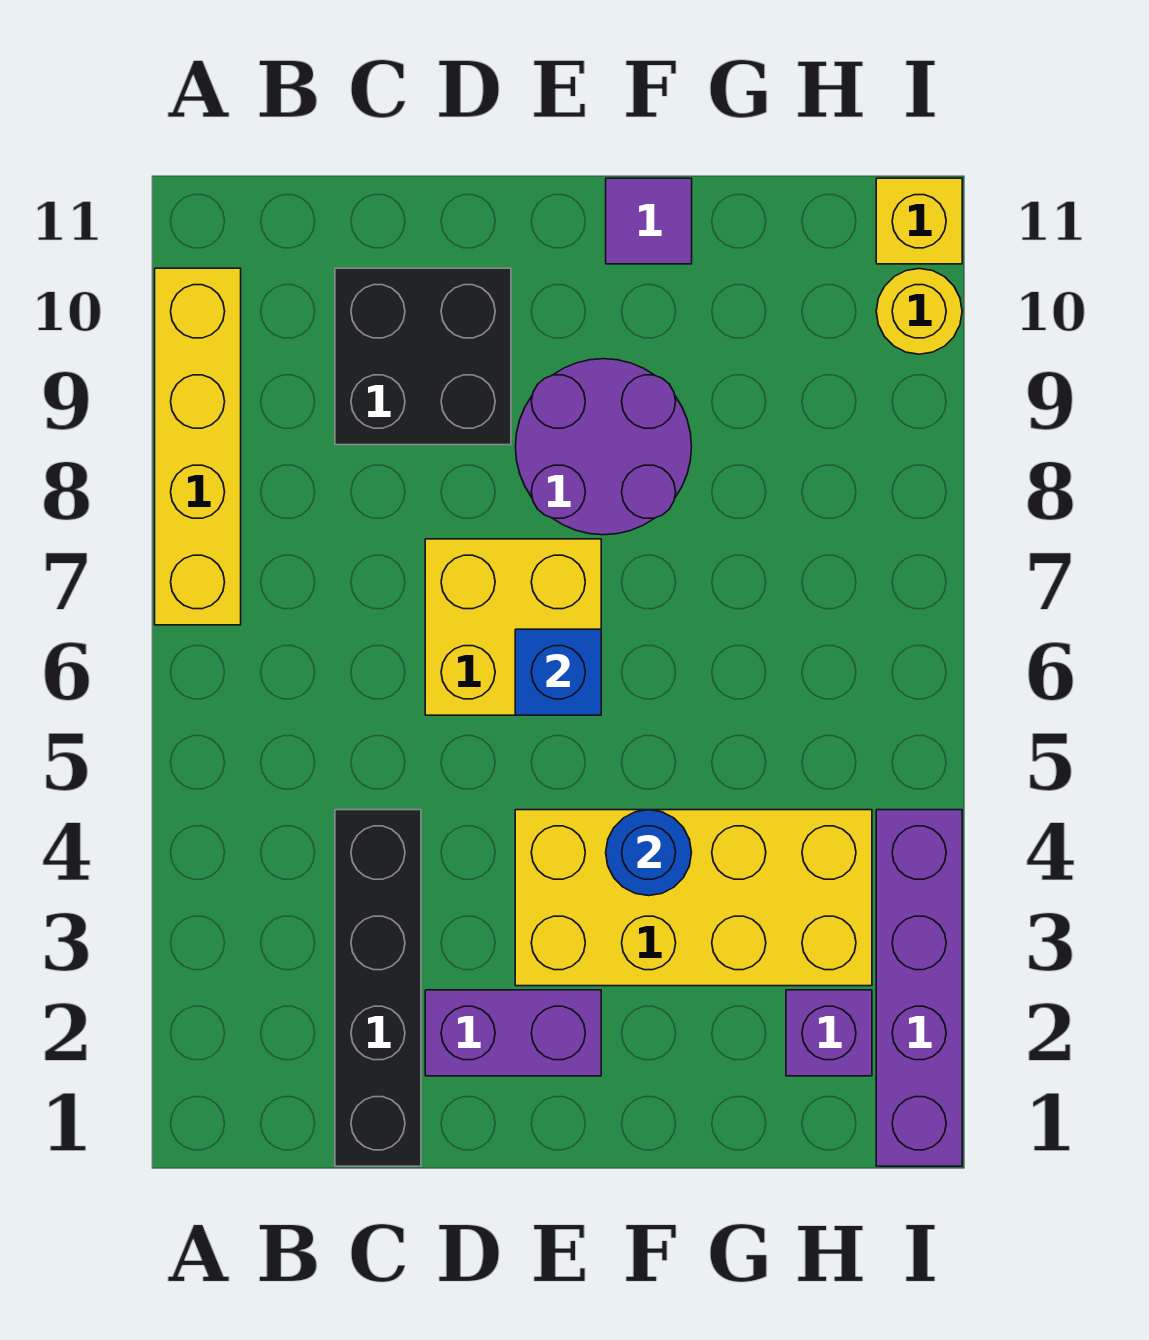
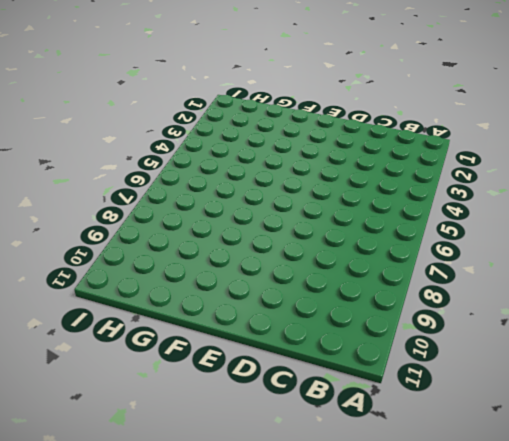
none -> yellow brick A7:A10 level 1
none -> black brick C1:C4 level 1
none -> black brick C9:D10 level 1

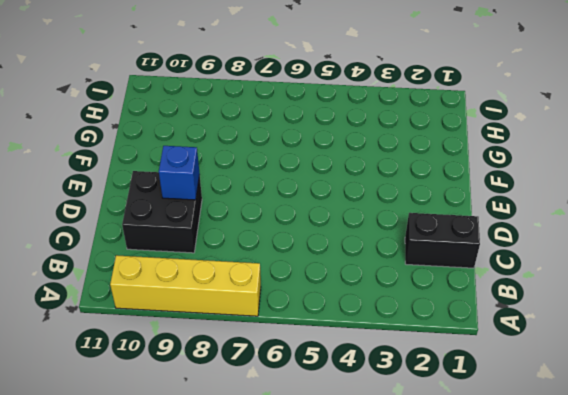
black brick C1:C2 level 1 -> black brick C1:C4 level 1
blue brick D9 level 2 -> blue brick E6 level 2
none -> purple brick D2:E2 level 1
none -> yellow brick D6:E7 level 1
none -> yellow brick E3:H4 level 1

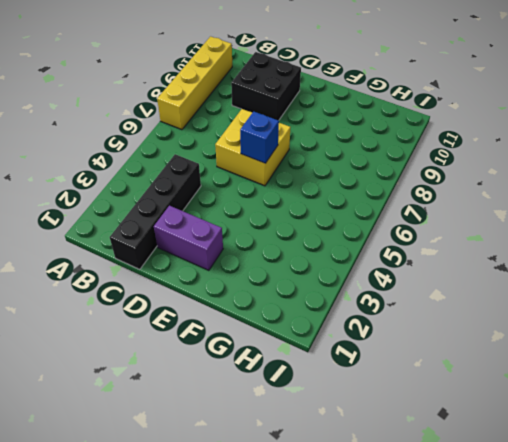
none -> yellow brick E3:H4 level 1
none -> purple round brick E8:F9 level 1
none -> purple tile F11 level 1

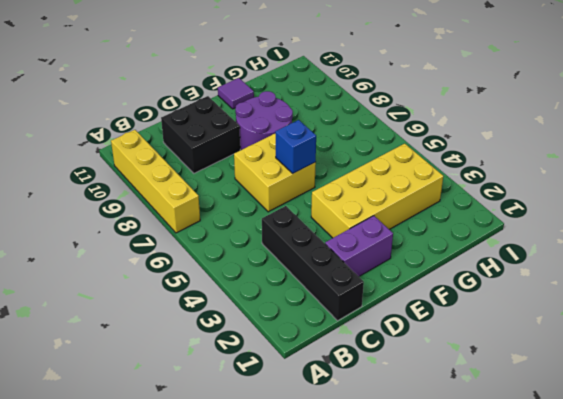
none -> purple brick H2 level 1
none -> purple brick I1:I4 level 1
none -> yellow round brick I10 level 1

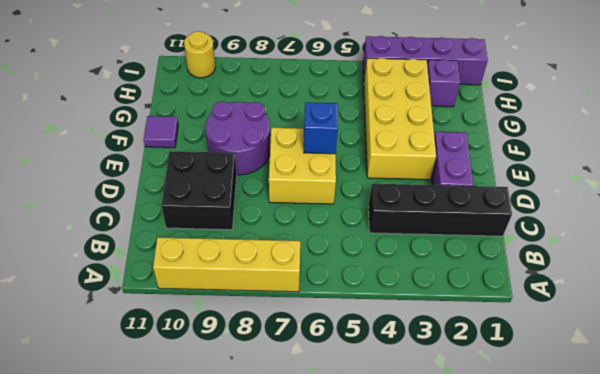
none -> yellow brick I11 level 1
none -> blue round brick F4 level 2

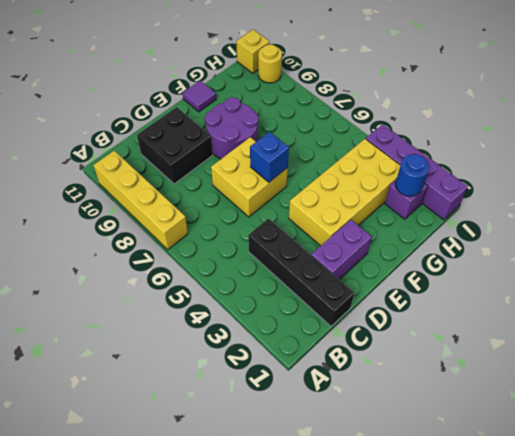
blue round brick H2 level 2 -> blue round brick F4 level 2

